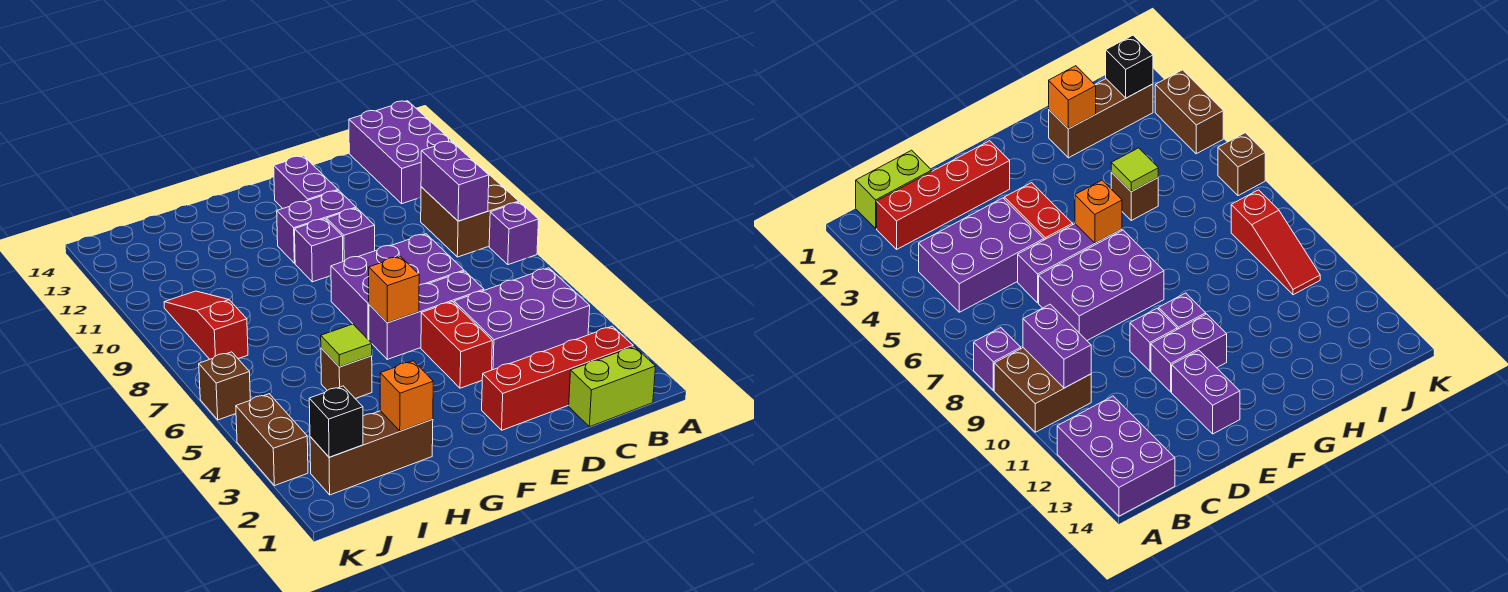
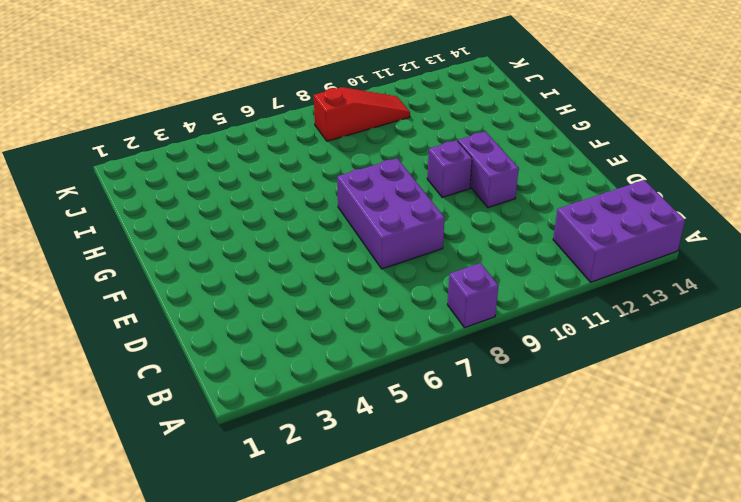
none -> brown brick A9:B10 level 1
none -> lime brick B1:C1 level 1
none -> red brick B2:E2 level 1

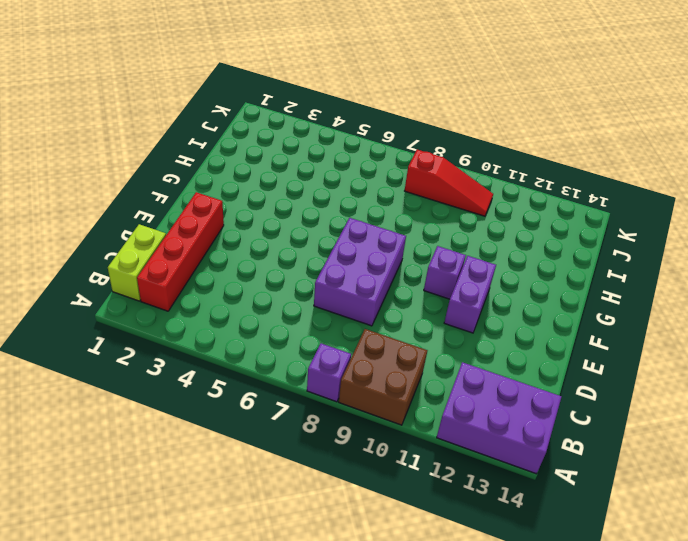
none -> purple brick B4:D5 level 1
none -> purple brick D6:F6 level 1
none -> red brick E4:E5 level 1

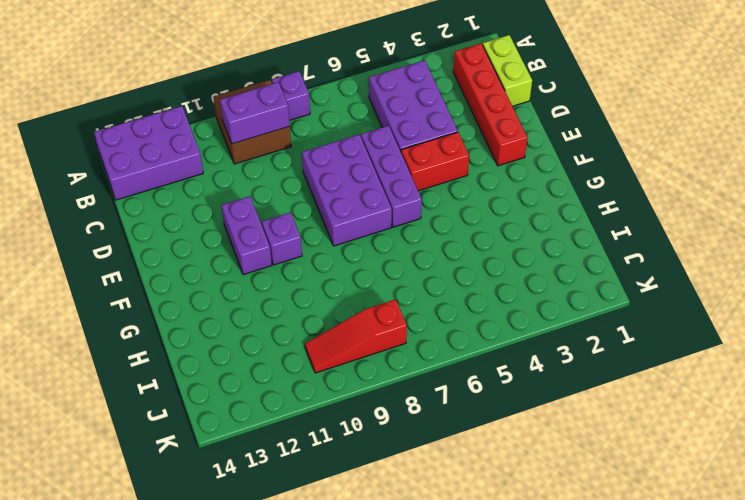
none -> purple brick E10 level 1
none -> purple brick E12:E13 level 1
none -> brown brick H2:J2 level 1

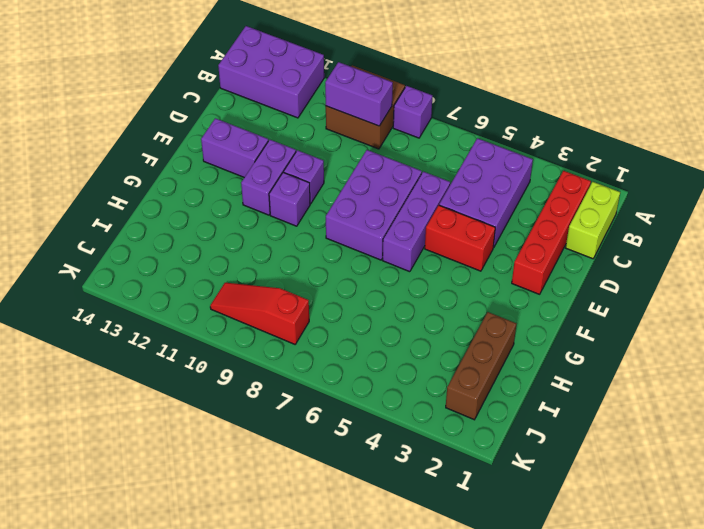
none -> brown brick H5 level 1
none -> brown brick K3:K4 level 1
none -> brown brick K6 level 1

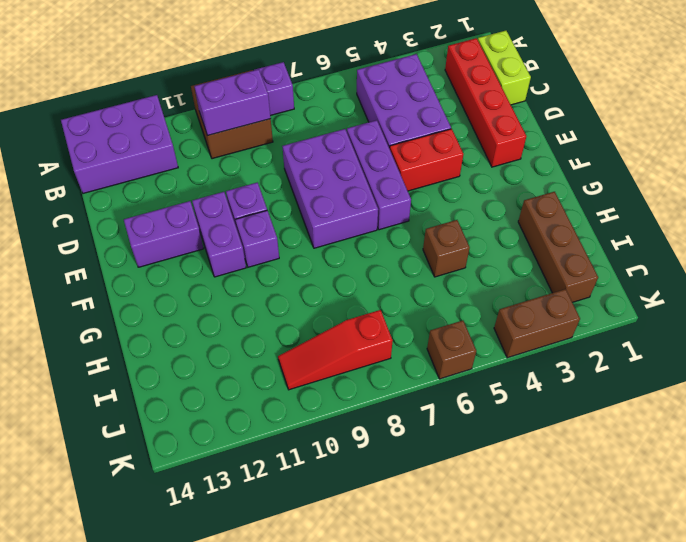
none -> orange brick F6 level 2
none -> orange brick H2 level 2
none -> lime tile H5 level 2

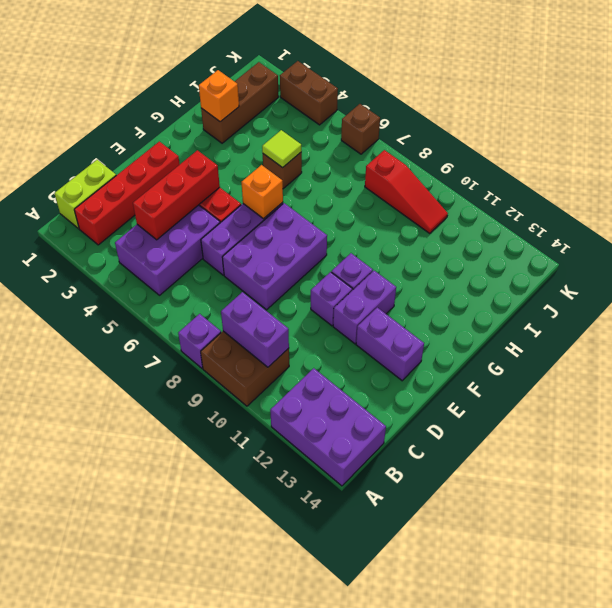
red brick C4:E4 level 2 -> none
none -> black brick J2 level 2

